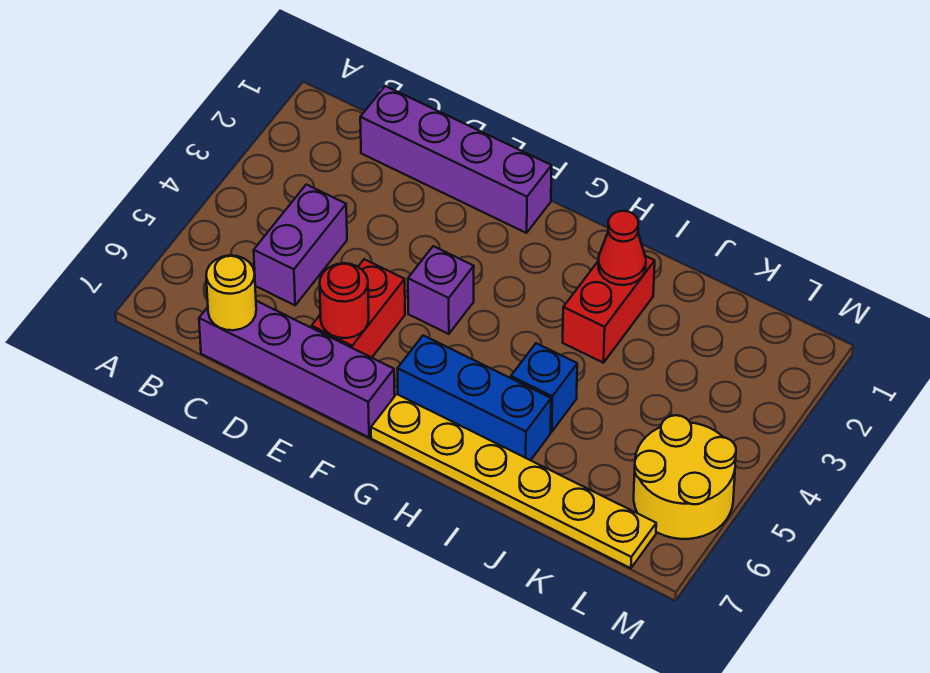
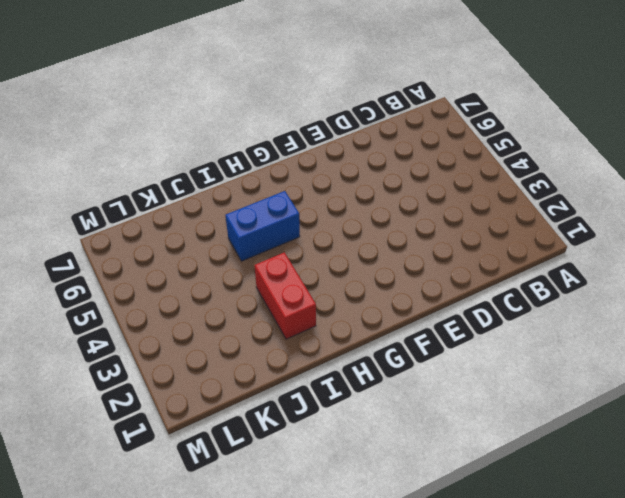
blue brick H5:I5 level 1 -> blue brick I5 level 1
none -> purple brick C1:F1 level 1
none -> purple brick C4:C5 level 1
none -> purple brick C7:F7 level 1

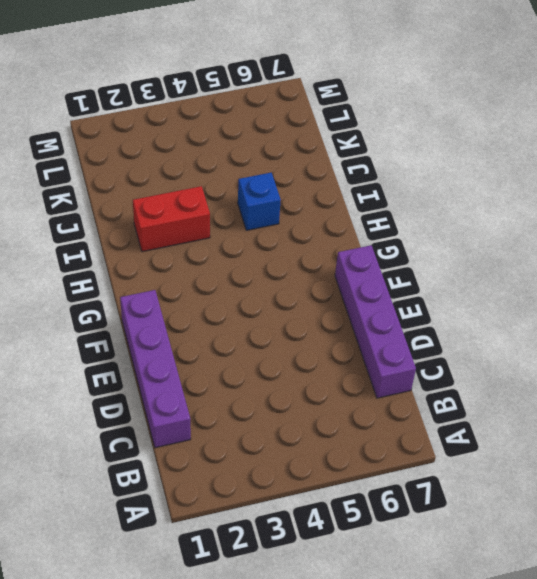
none -> purple brick C4:C5 level 1
none -> red brick E5:E6 level 1
none -> purple brick F4 level 1

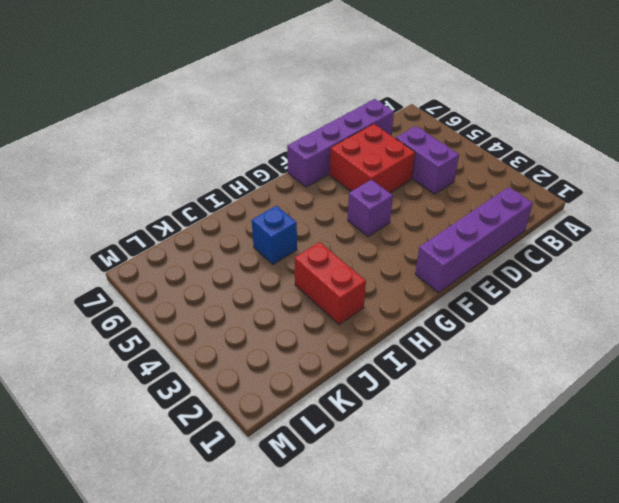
red brick D5:E6 level 1 -> red brick E5:E6 level 1
none -> blue brick G6:I6 level 1
none -> yellow plate G7:L7 level 1
none -> yellow round brick L5:M6 level 1

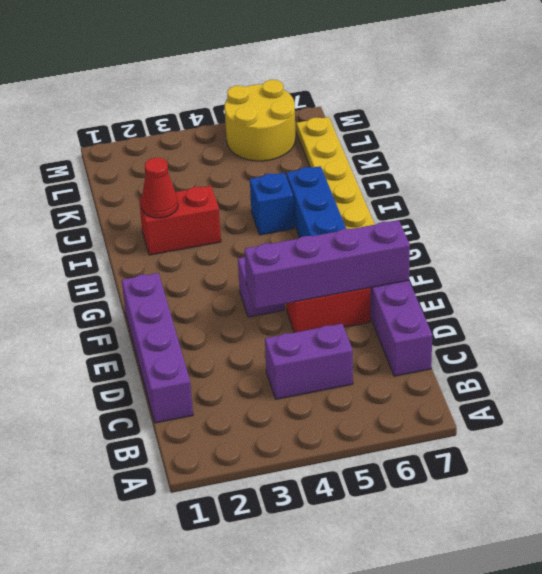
purple brick E4:E7 level 2 -> red round brick E6 level 2
none -> yellow round brick C7 level 2

